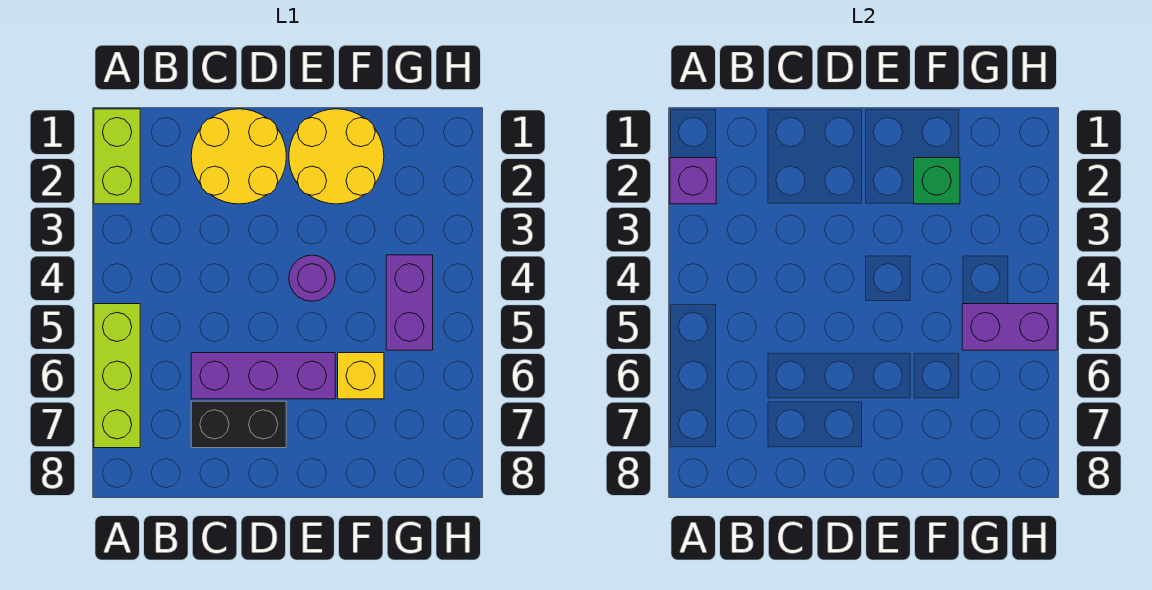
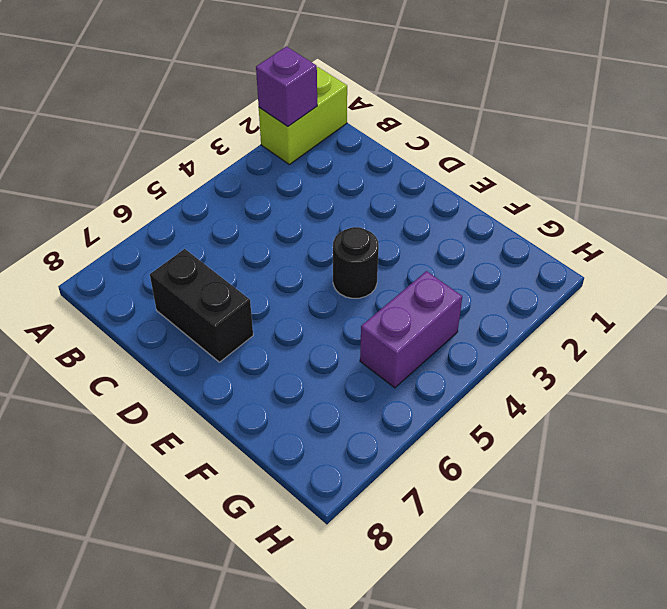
black round brick E4 level 1 -> purple round brick E4 level 1
none -> lime brick A5:A7 level 1
none -> yellow round brick C1:D2 level 1
none -> purple brick C6:E6 level 1

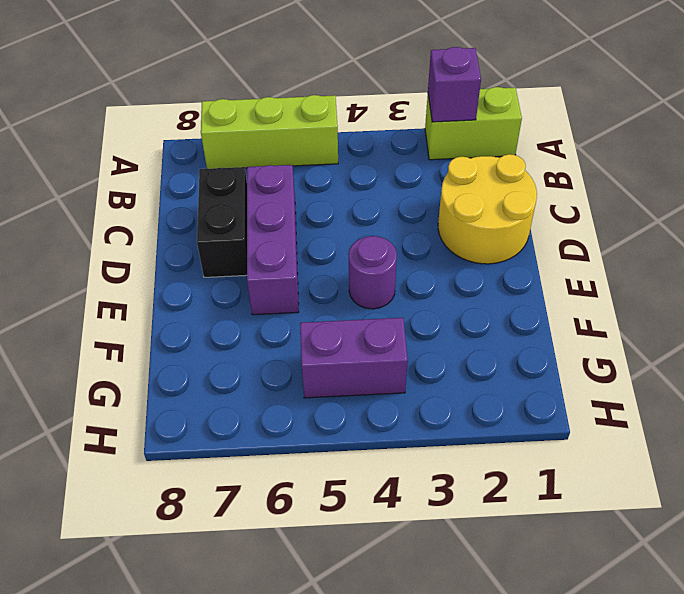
none -> yellow round brick E1:F2 level 1
none -> yellow brick F6 level 1
none -> green brick F2 level 2

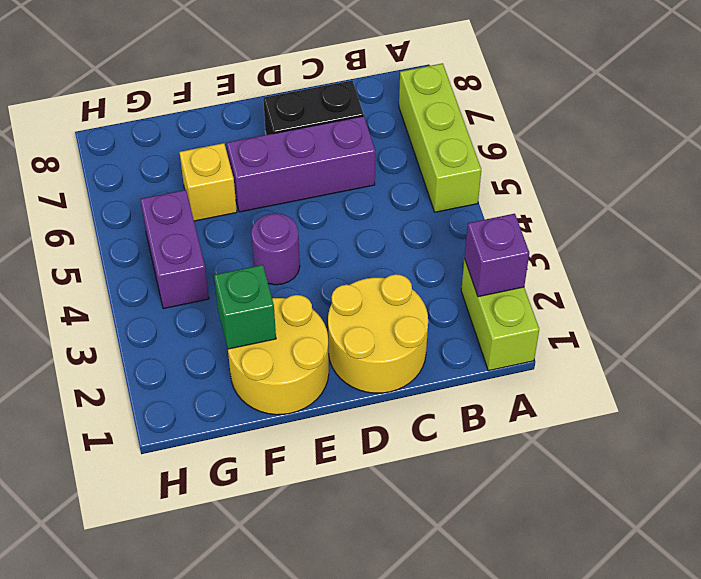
none -> purple brick G5:H5 level 2

